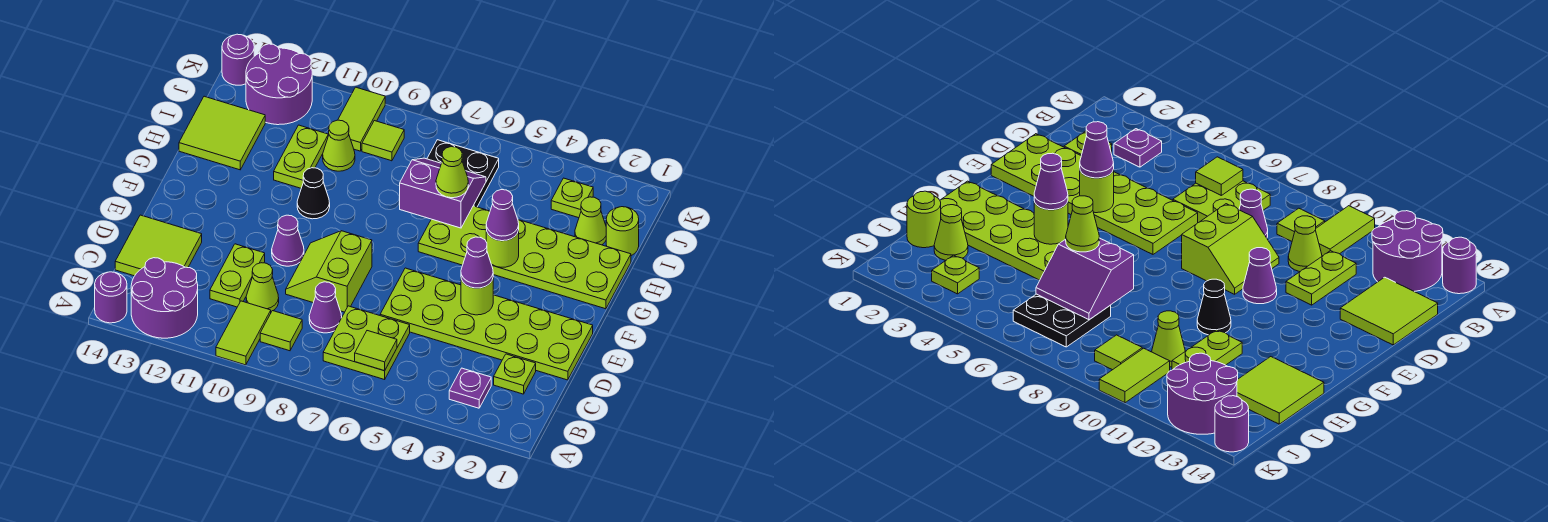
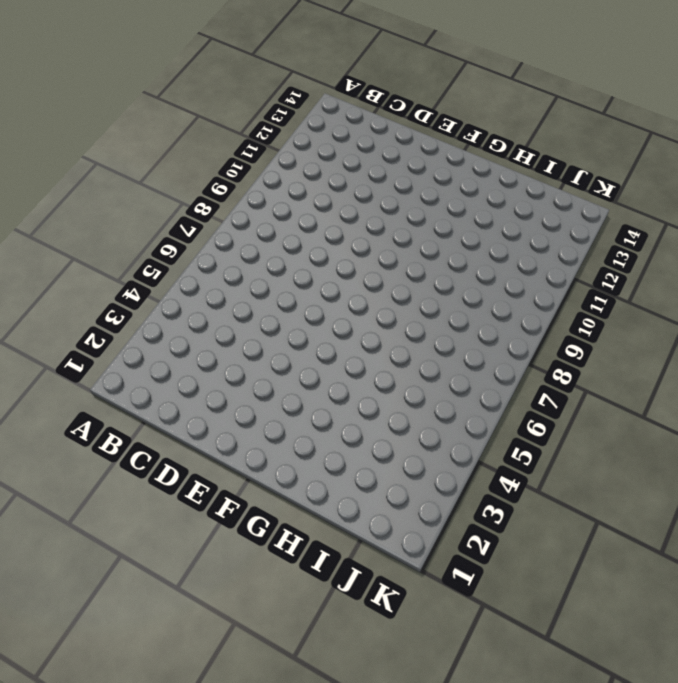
none -> lime tile A10:B10 level 1
none -> purple round brick A12:B13 level 1
none -> purple round brick A14 level 1
none -> purple plate B3 level 1

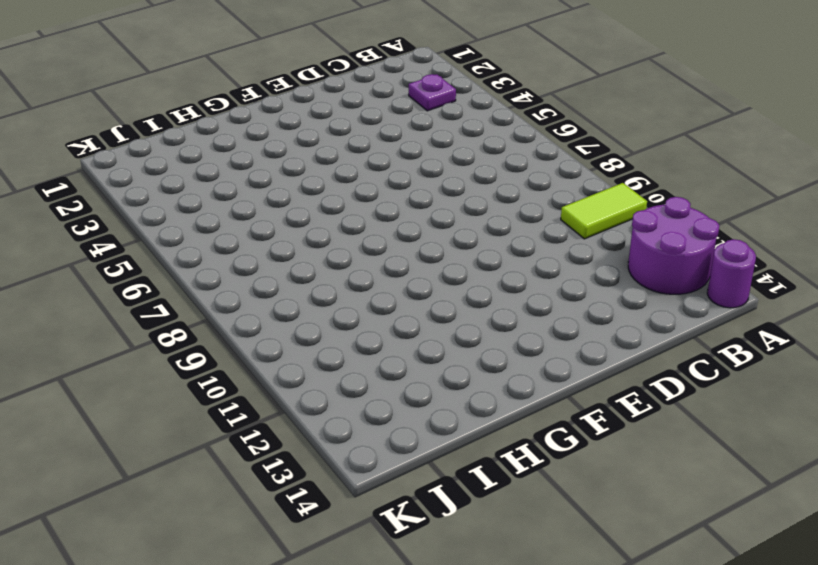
none -> lime plate B6:C7 level 1
none -> lime tile B9 level 1
none -> lime plate C2 level 1
none -> purple cone C8 level 1

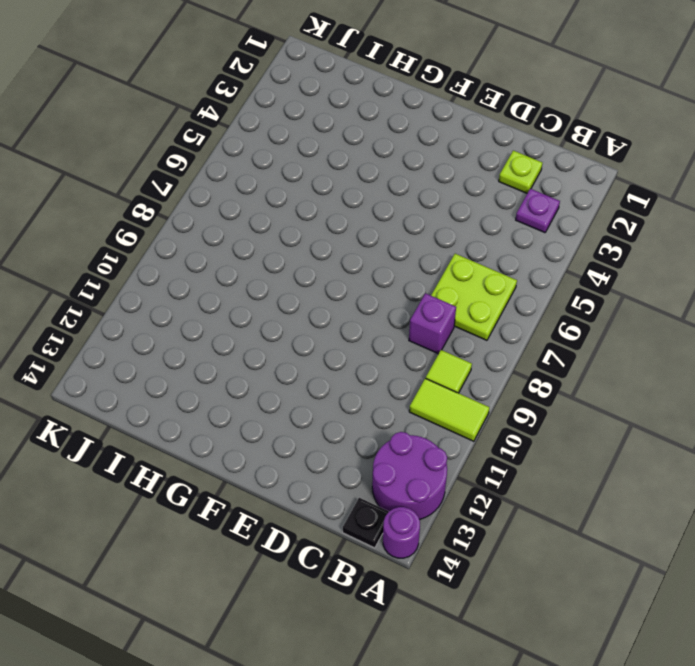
black plate B14 level 1 -> none
purple brick C8 level 1 -> purple cone C8 level 1
none -> lime cone C10 level 1
none -> lime plate C11:D11 level 1
none -> lime tile C13:D14 level 1
none -> lime plate D1:E6 level 1

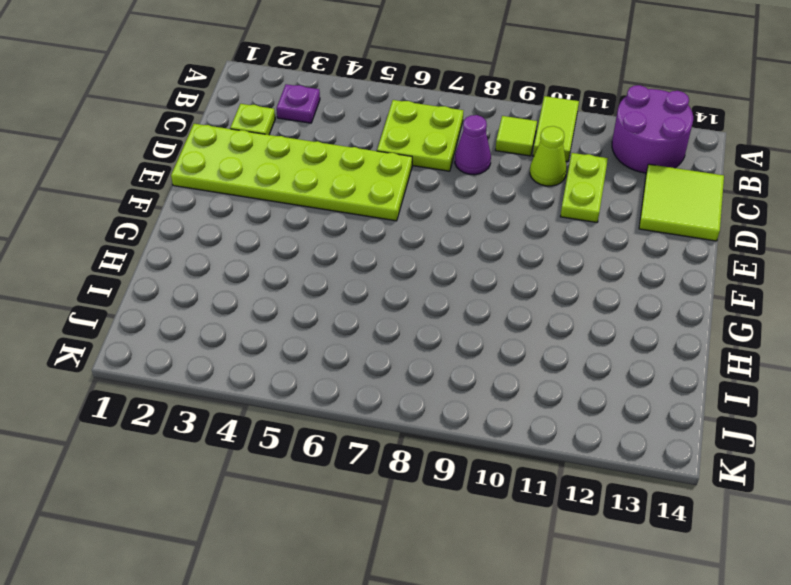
none -> purple round brick A14 level 1
none -> lime slope D8:E9 level 1 top 8
none -> purple cone E10 level 1
none -> lime plate G1:H6 level 1

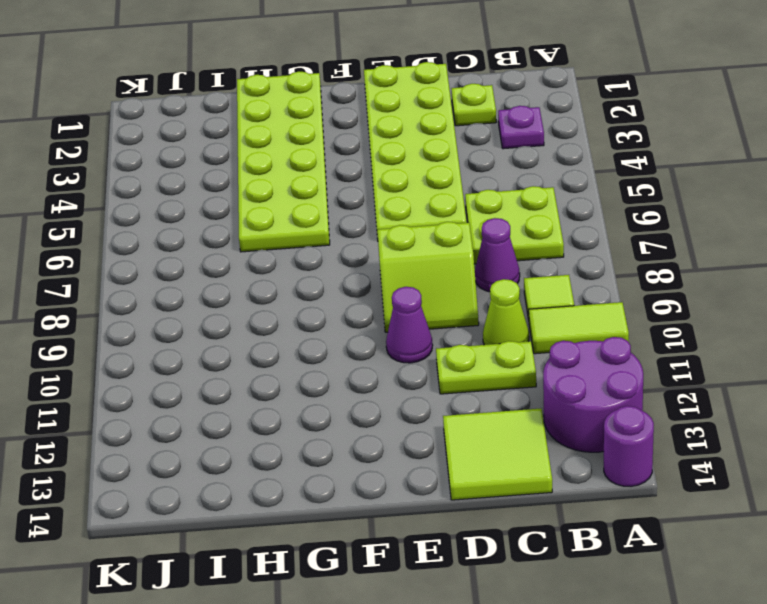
none -> black cone G10 level 1
none -> lime plate H11:I11 level 1
none -> lime tile H13:I14 level 1
none -> lime round brick I1 level 1

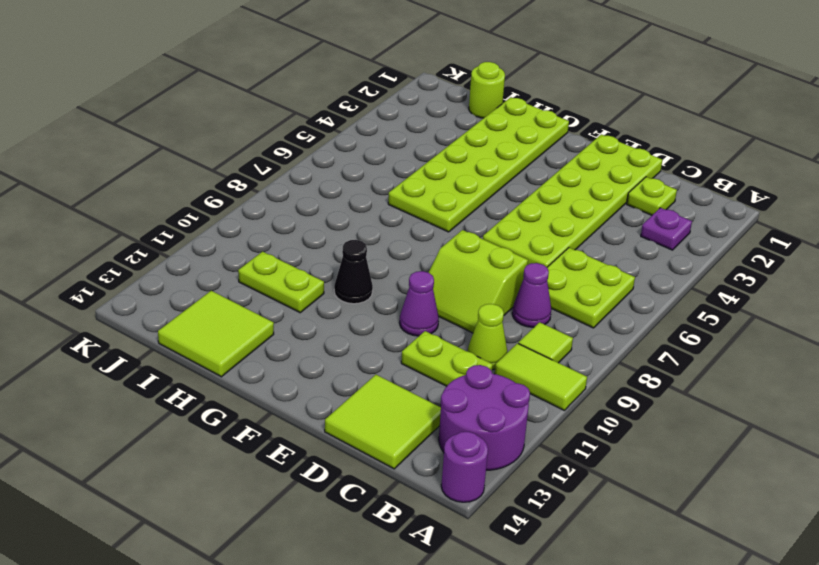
none -> lime cone I2 level 1
none -> black plate I6:J7 level 1
none -> lime cone I10 level 1
none -> lime plate J3 level 1

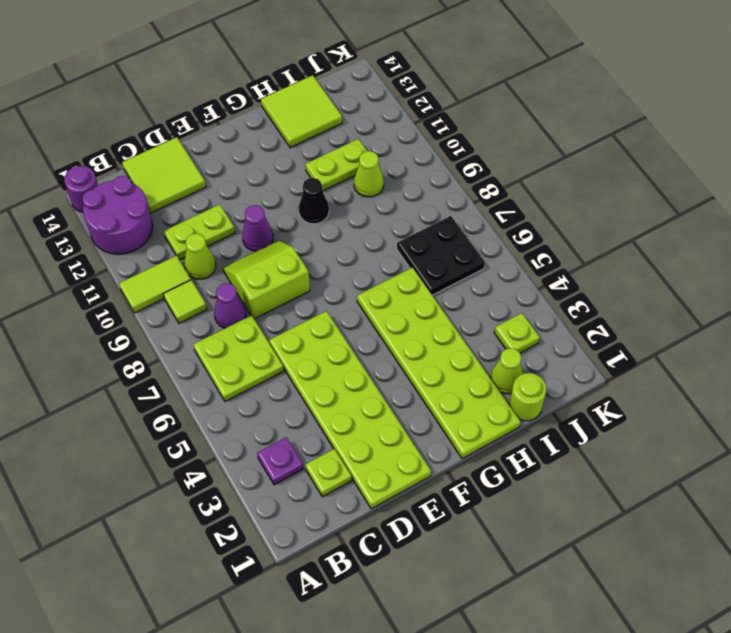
none -> lime tile J9 level 1
none -> lime tile J10:K10 level 1
none -> purple round brick J12:K13 level 1
none -> purple round brick K14 level 1

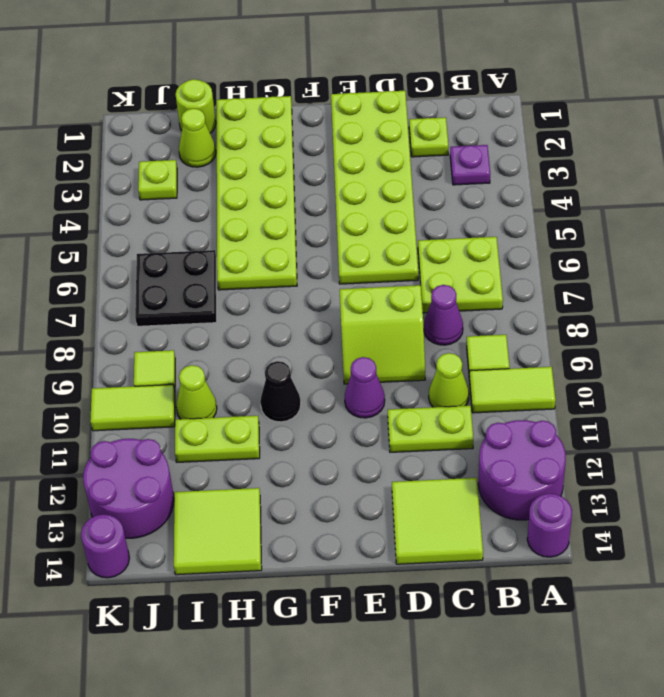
none -> lime tile B6 level 2
none -> lime round brick E4 level 2
none -> lime round brick G4 level 2
none -> purple slope H6:I7 level 2 top H

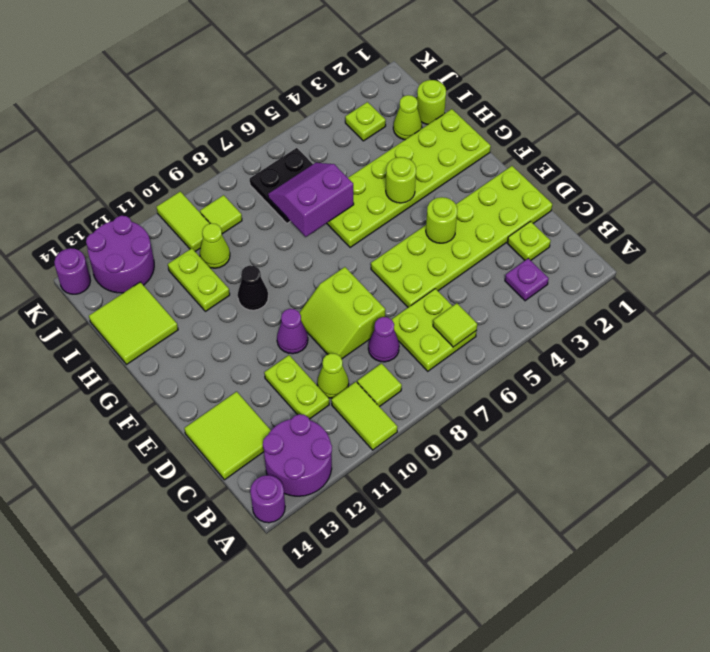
none -> purple cone E4 level 3
none -> purple cone G4 level 3
none -> lime cone H6 level 3

